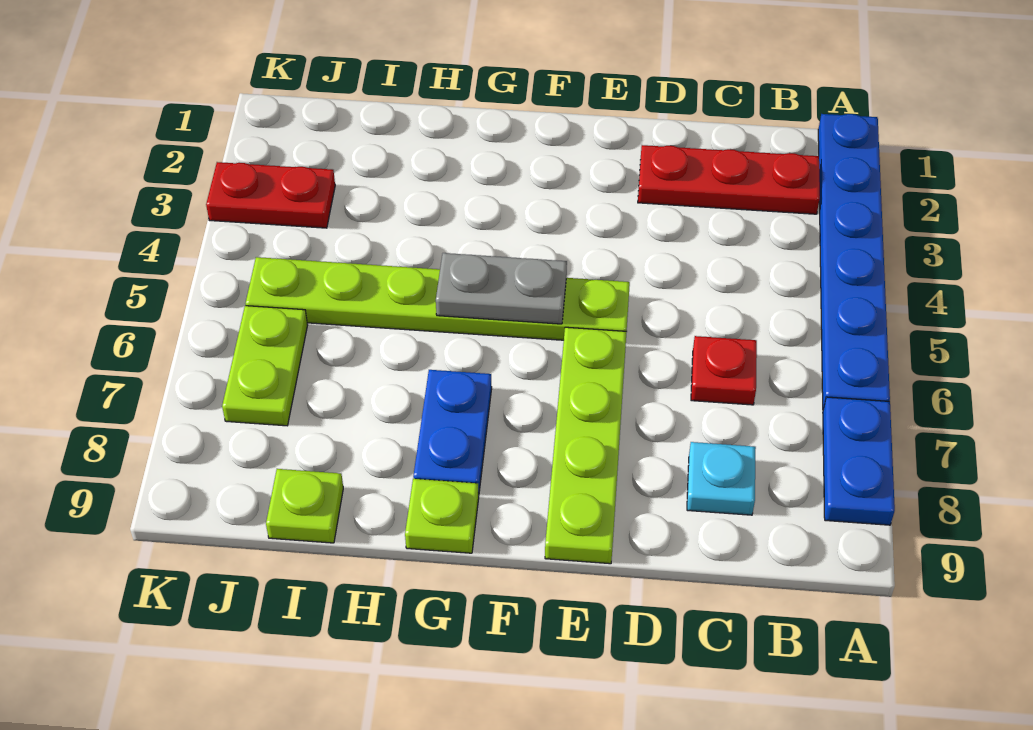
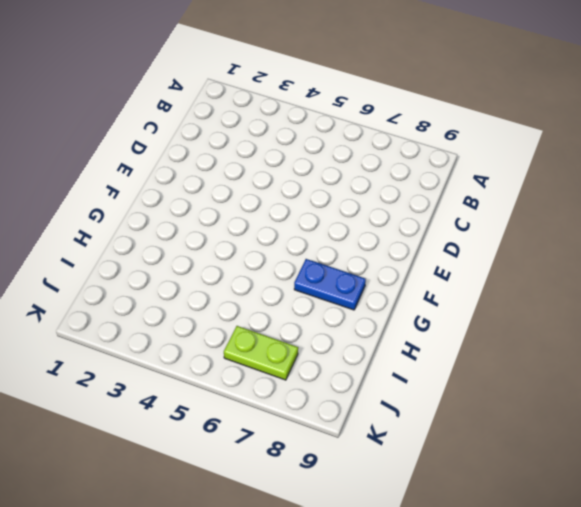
none -> blue plate A1:A6 level 1
none -> blue plate A7:A8 level 1
none -> red plate B2:D2 level 1

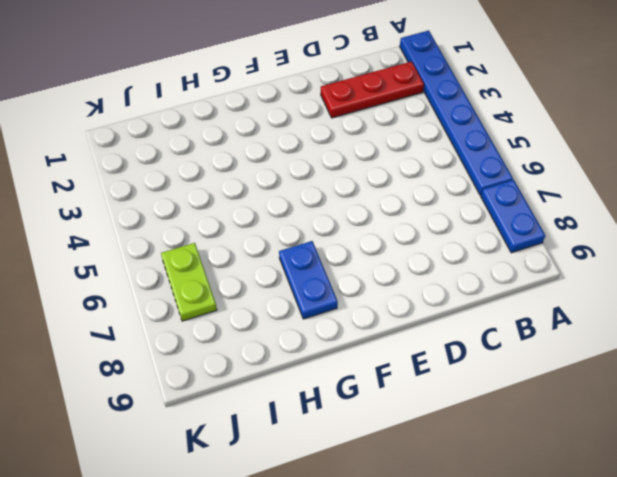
none -> red plate C6 level 1
none -> cyan plate C8 level 1
none -> lime plate E5:J5 level 1

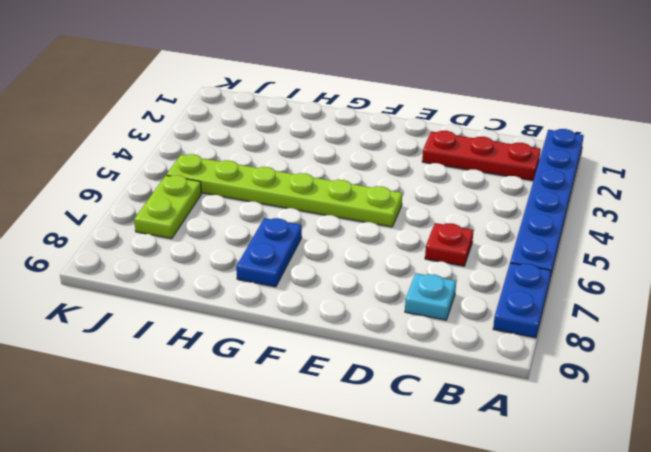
none -> lime plate E6:E9 level 1
none -> lime plate G9 level 1
none -> lime plate I9 level 1

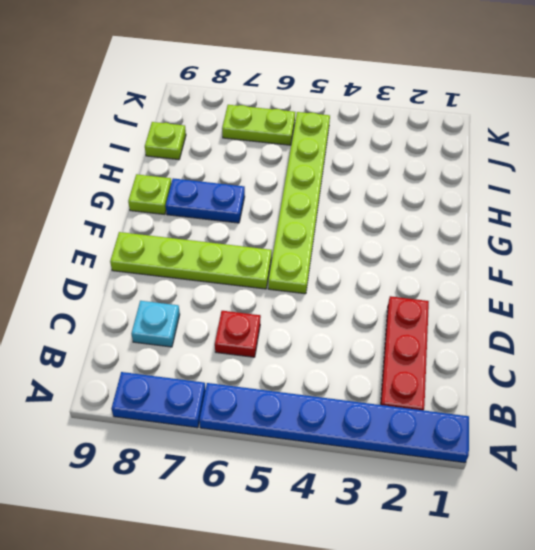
none -> red plate J3:K3 level 1
none -> grey plate F5:G5 level 2

